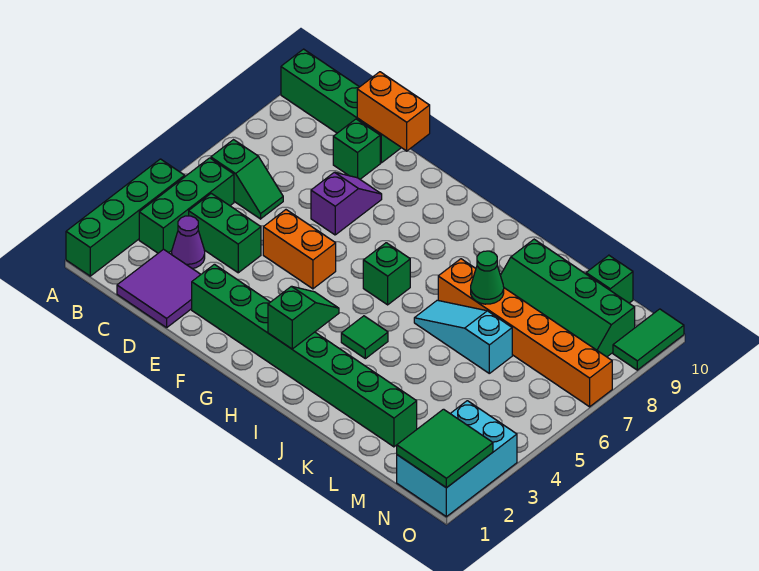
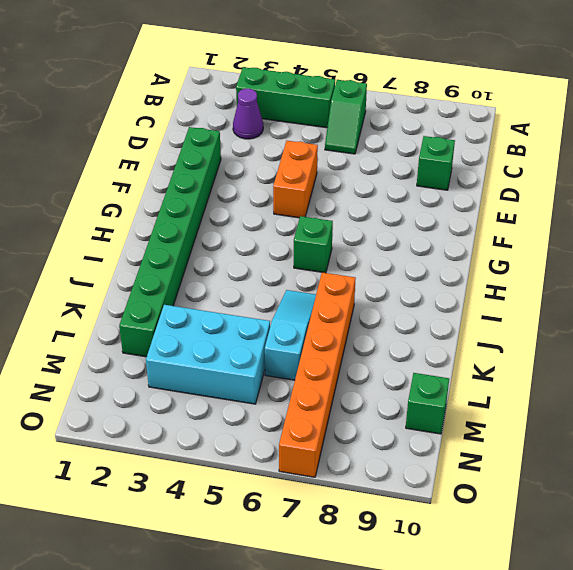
cyan brick L3:M5 level 1 -> cyan brick N1:O3 level 1
none -> green brick A1:A4 level 1
none -> green brick A10:D10 level 1
none -> purple tile C1:D2 level 1

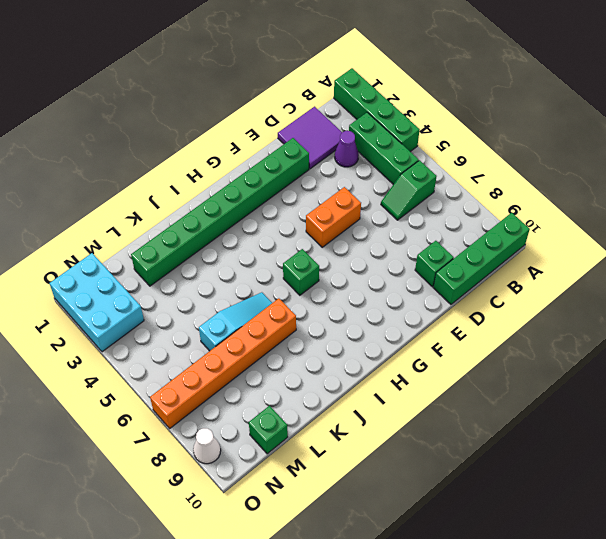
white cone O9 level 1 -> green tile O9:O10 level 1
none -> green brick C4:D4 level 1
none -> purple slope E7:E8 level 1 top 7
none -> green tile I4 level 1

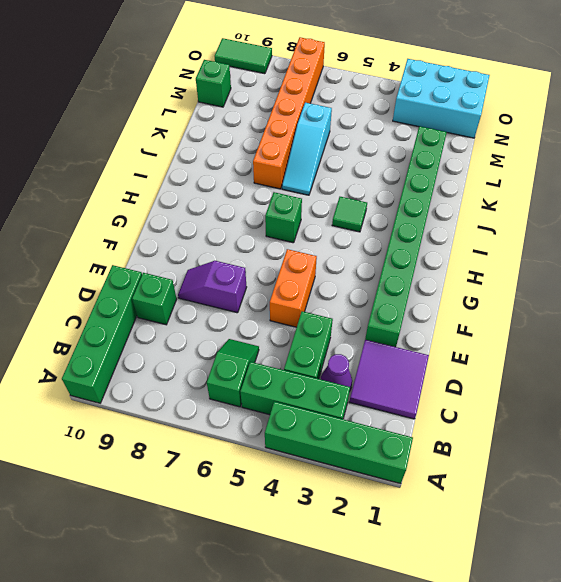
none -> green slope K8:N9 level 1 top 9
none -> orange brick D10:E10 level 2
none -> green slope H2:H3 level 2 top 2

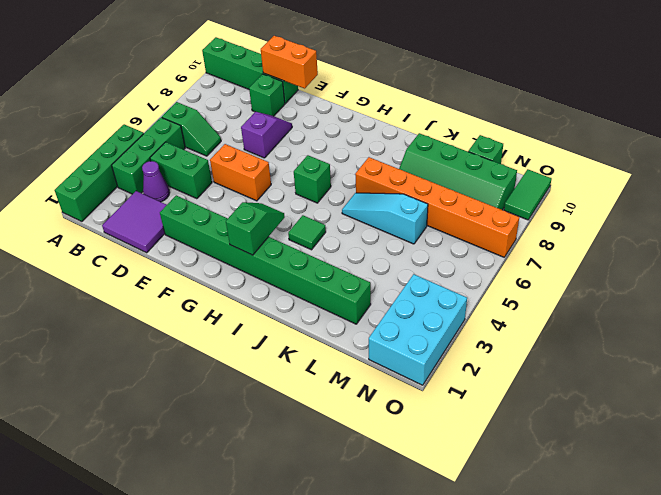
none -> green cone K7 level 2
none -> green tile N1:O2 level 2

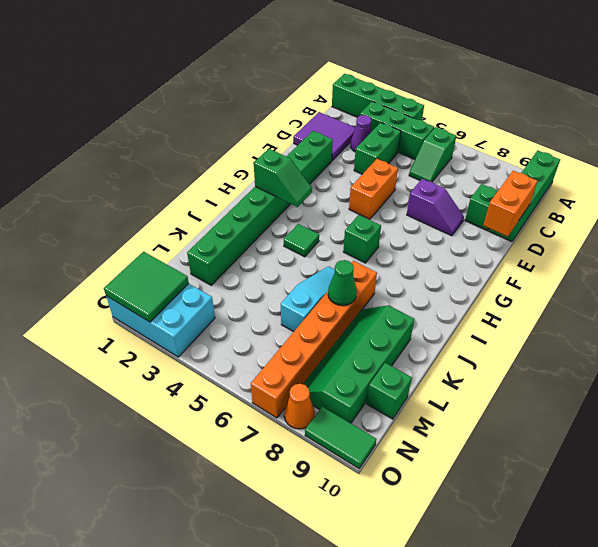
orange cone O8 level 1 -> none

